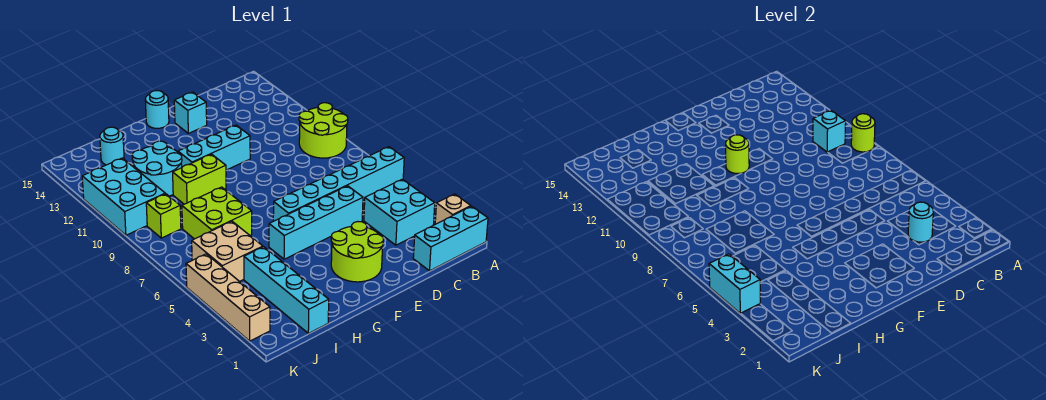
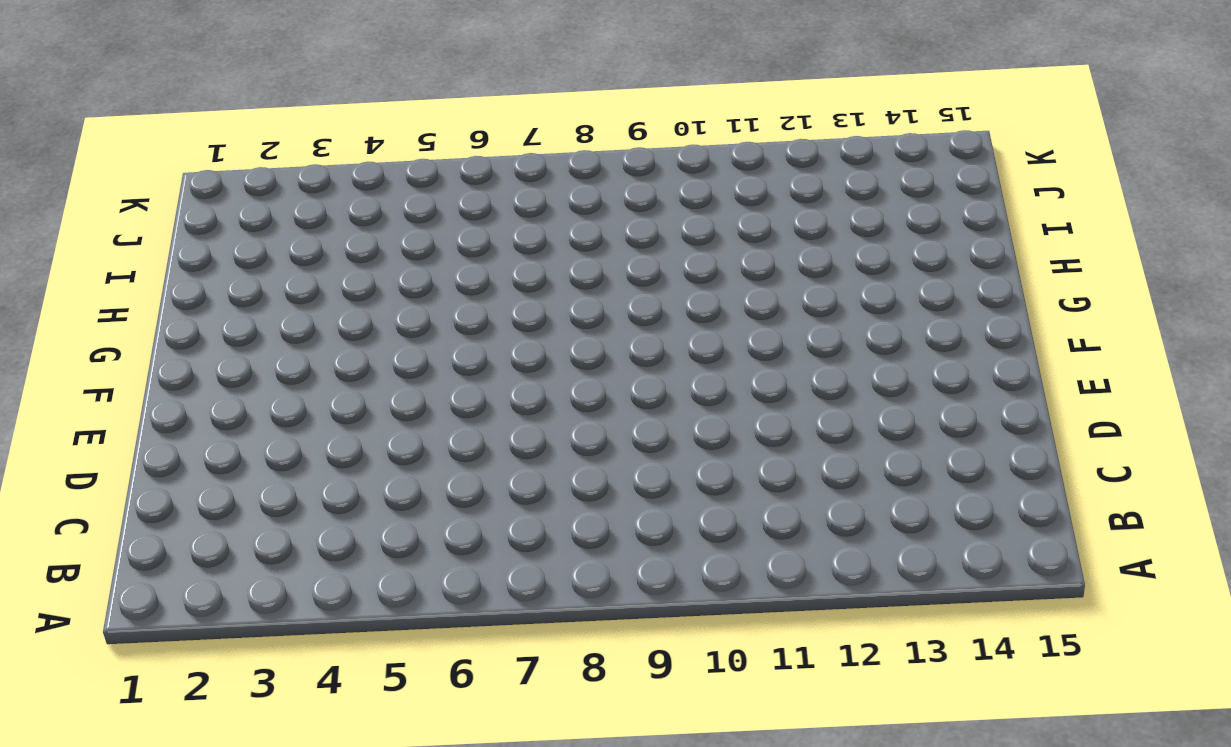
none -> cyan brick A1:C1 level 1
none -> tan brick A2 level 1
none -> cyan brick A6:F6 level 1

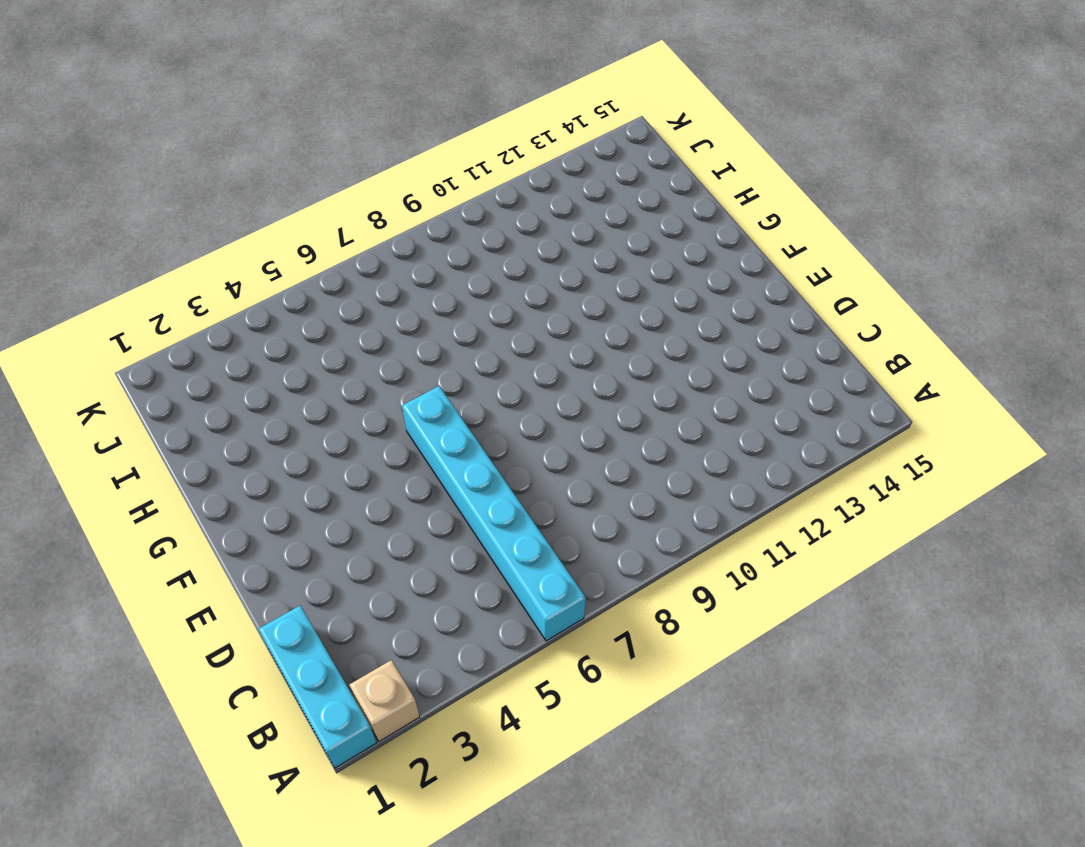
none -> lime round brick A9:B10 level 1
none -> cyan brick B3:C4 level 1
none -> cyan brick D5:G5 level 1

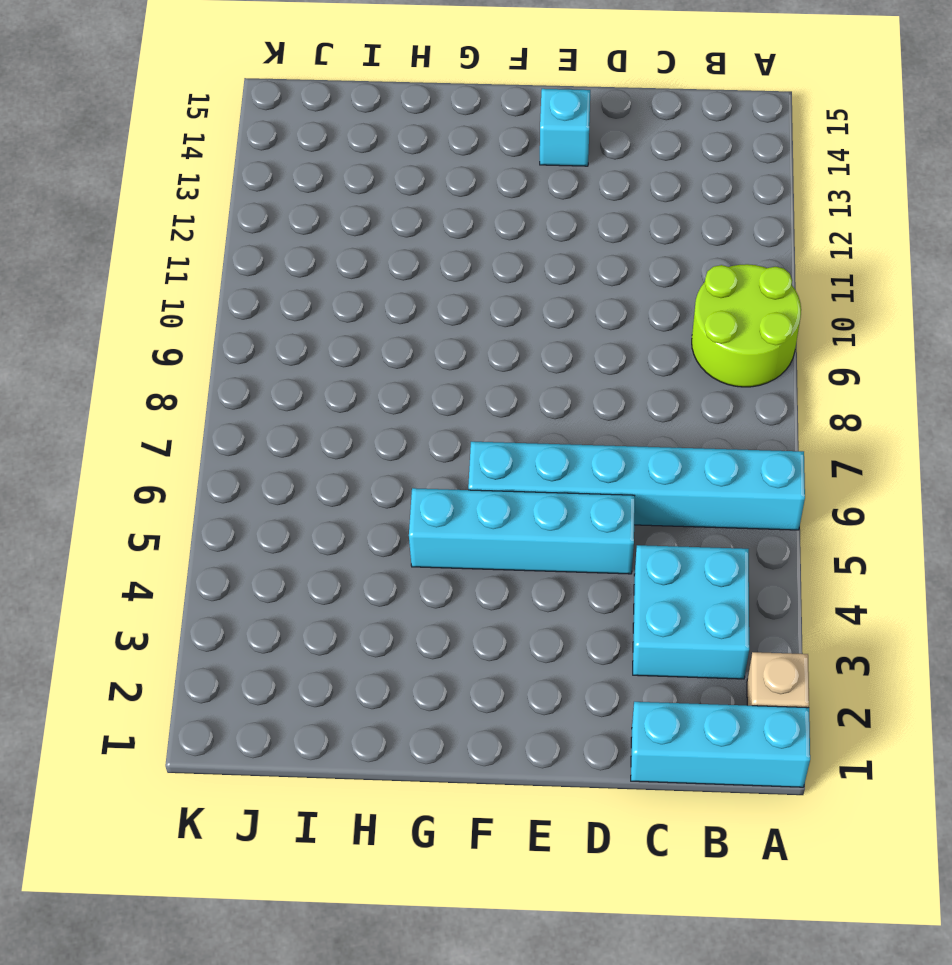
none -> lime round brick E2:F3 level 1
none -> cyan brick E11:G11 level 1
none -> cyan round brick F15 level 1

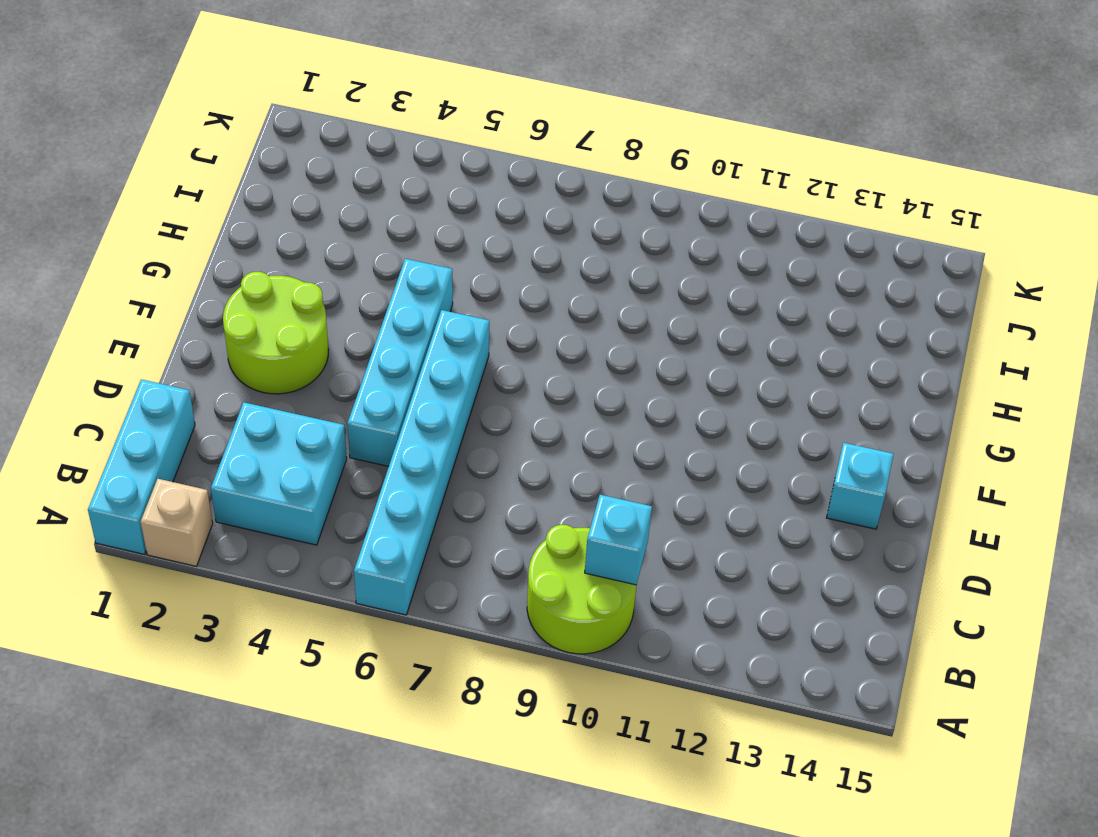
none -> cyan brick E11:G11 level 1
none -> cyan round brick F15 level 1
none -> lime brick G10:H10 level 1

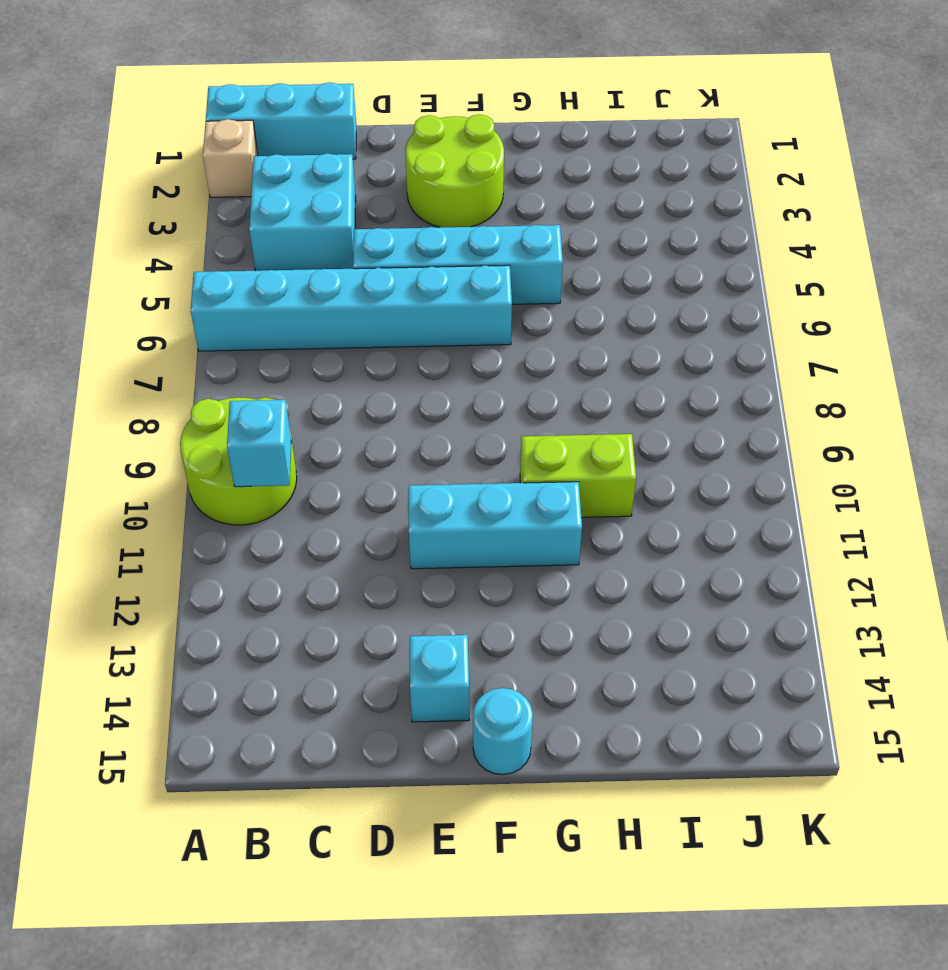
none -> lime brick H7:I8 level 1
none -> cyan round brick H11:I12 level 1
none -> cyan brick I1:I4 level 1

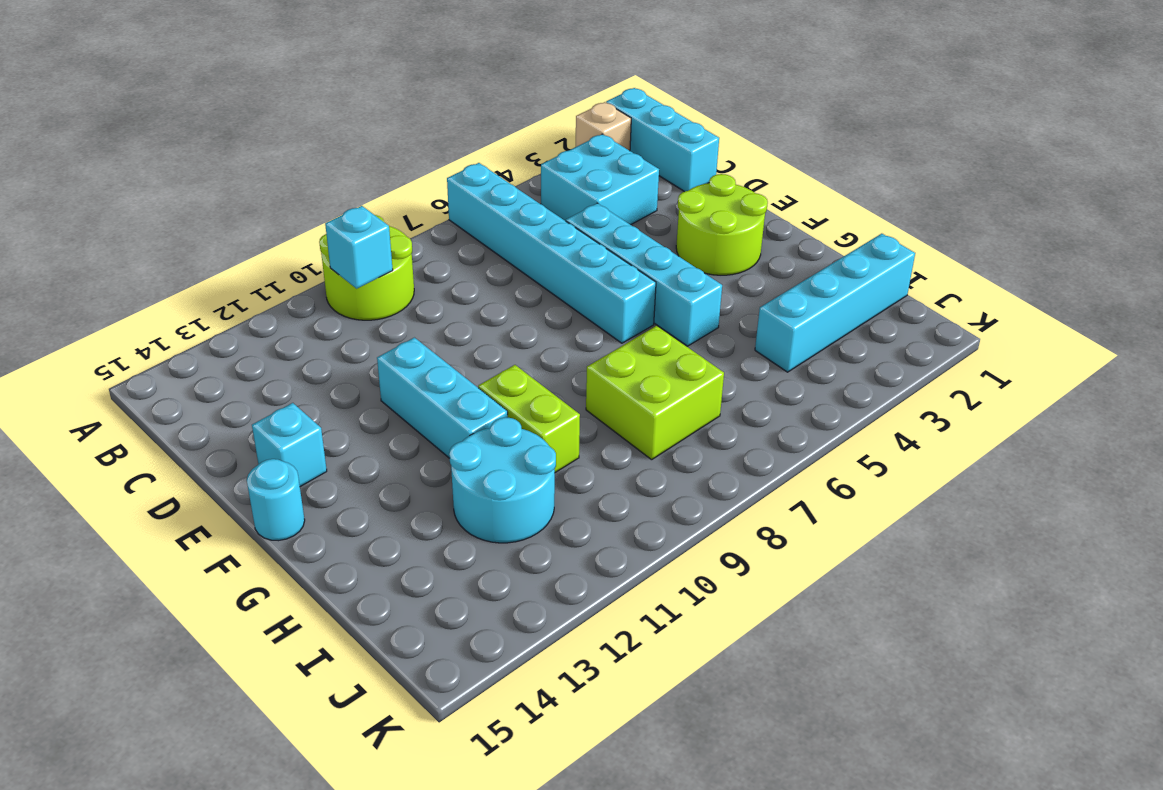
none -> tan brick I5:J6 level 1
none -> cyan round brick I14 level 1
none -> lime brick J9 level 1

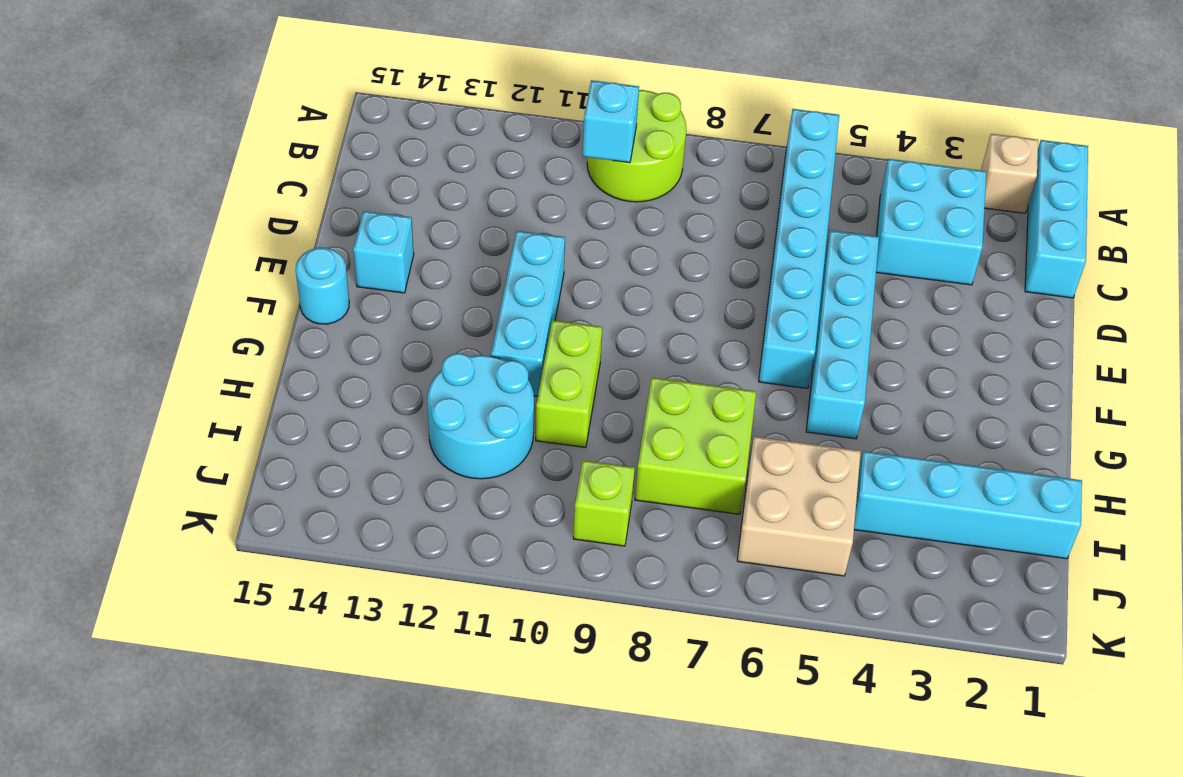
none -> lime round brick E2:F3 level 1
none -> cyan round brick I14 level 1
none -> cyan brick J10:K12 level 1

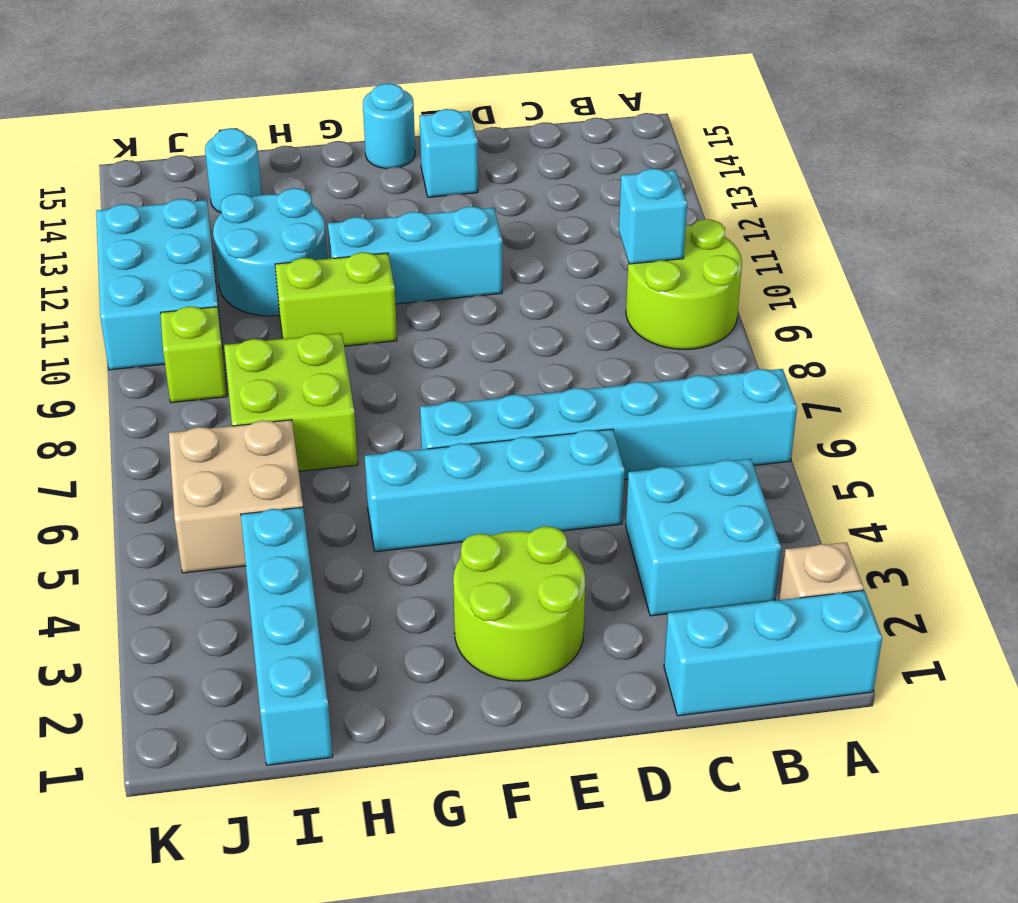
none -> tan brick K2:K5 level 1
none -> lime round brick A9 level 2
none -> cyan round brick C3 level 2

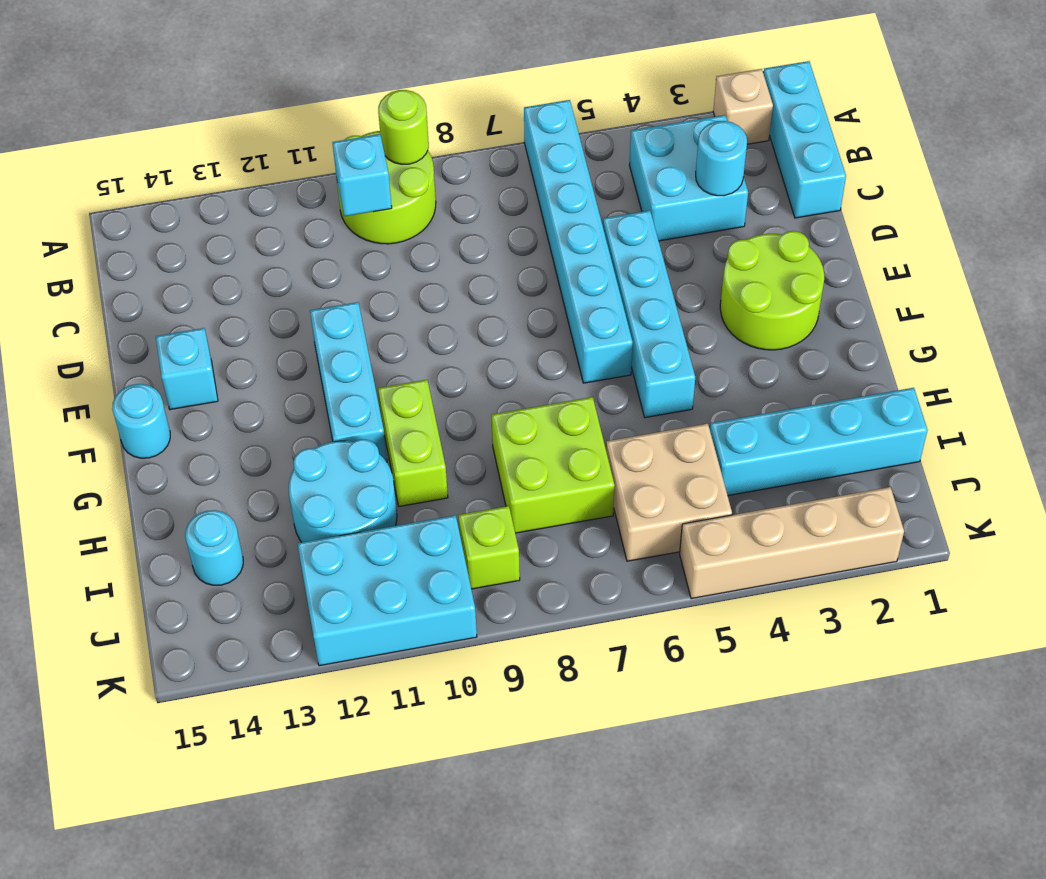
none -> lime round brick F11 level 2
none -> cyan brick K4:K5 level 2

